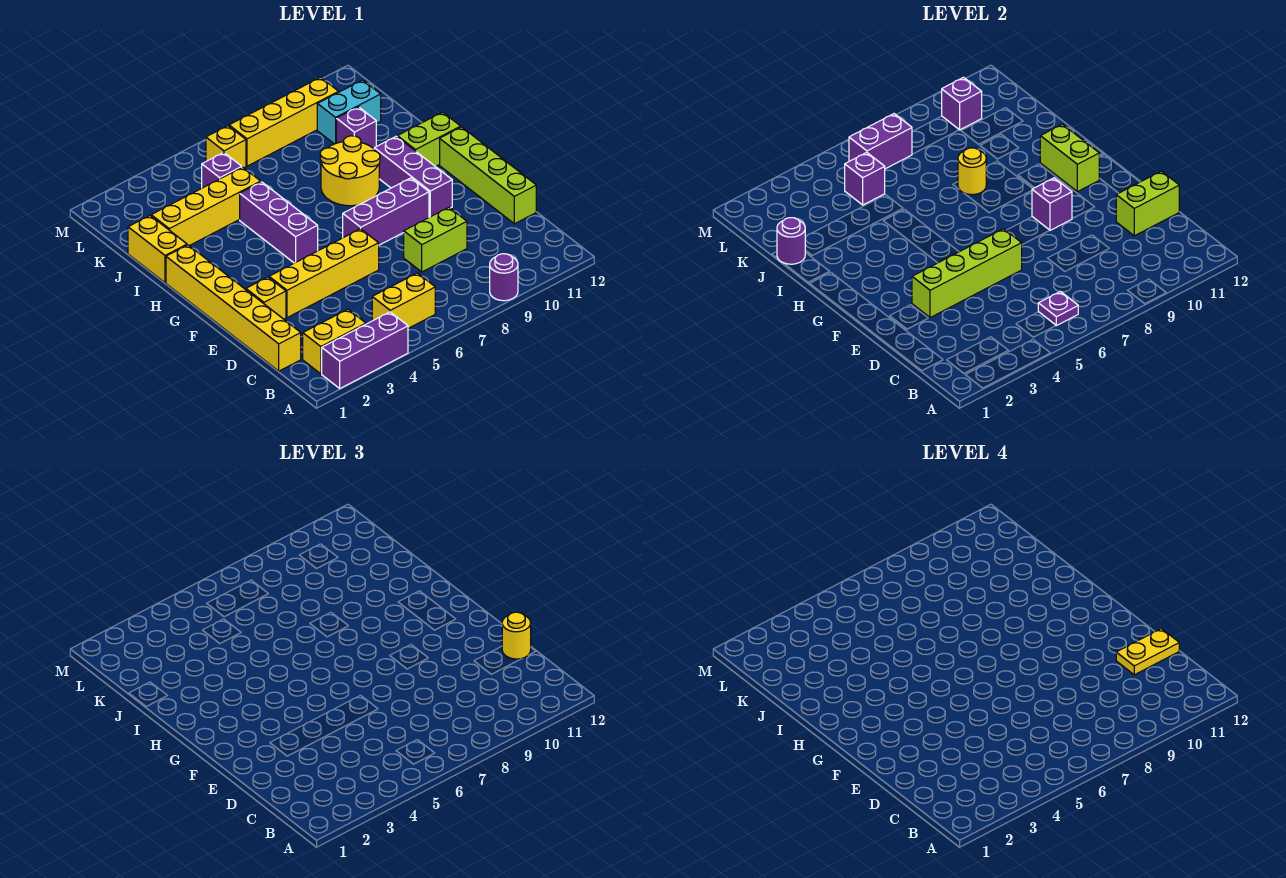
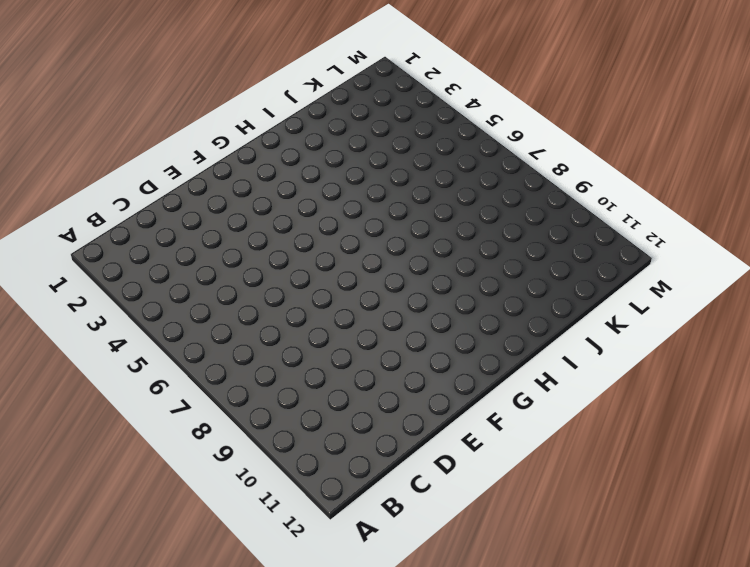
none -> purple brick A2:A4 level 1
none -> purple round brick A9 level 1
none -> yellow brick B2:B3 level 1
none -> yellow brick B5:B6 level 1

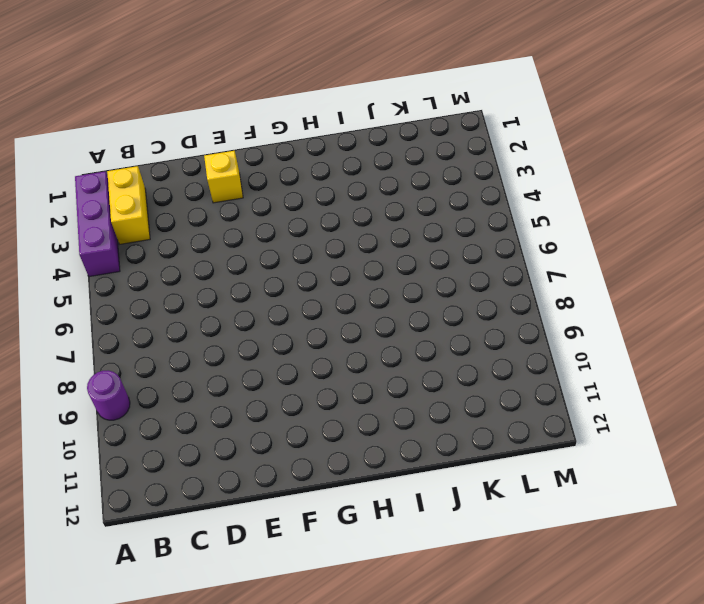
none -> yellow brick B5:B6 level 1
none -> yellow brick C1:H1 level 1
none -> lime brick D8:D9 level 1
none -> lime brick D12:G12 level 1

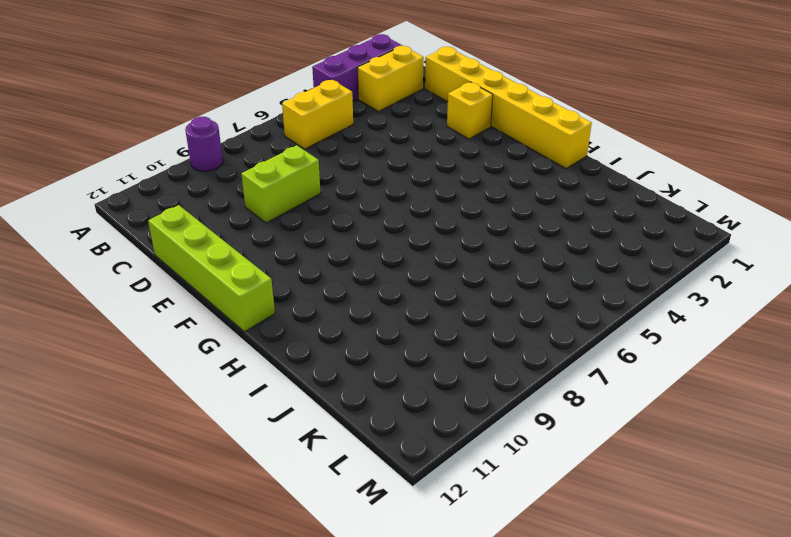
none -> yellow brick E3:E6 level 1
none -> purple brick F7:F9 level 1
none -> purple brick F10:H10 level 1
none -> purple brick G5:I5 level 1

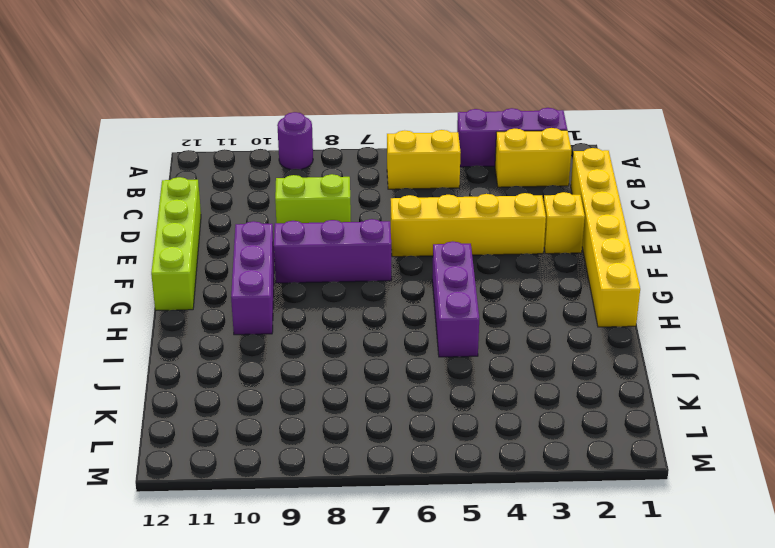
none -> yellow round brick H8:I9 level 1
none -> lime brick H11:H12 level 1
none -> yellow brick I1:J1 level 1
none -> yellow brick J2:J5 level 1

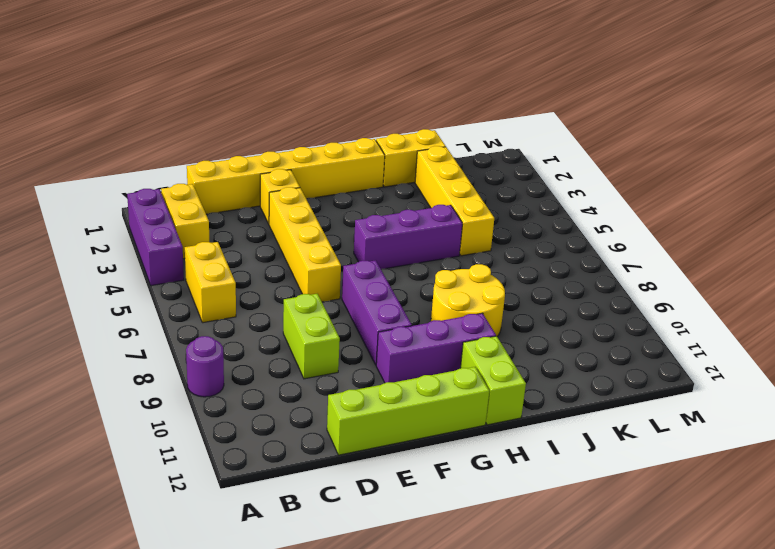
none -> purple brick J10 level 1
none -> purple brick K5 level 1
none -> cyan brick K10:K11 level 1
none -> yellow brick L6 level 1

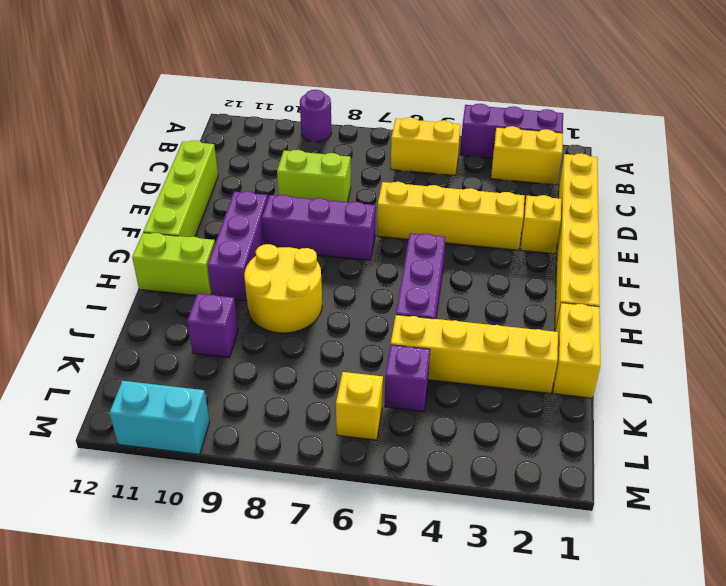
cyan brick M10:M11 level 1 -> cyan brick K10:K11 level 1
none -> yellow brick L7:L10 level 1
none -> purple plate B6 level 2
none -> lime brick D11:D12 level 2
none -> lime brick E3:E6 level 2

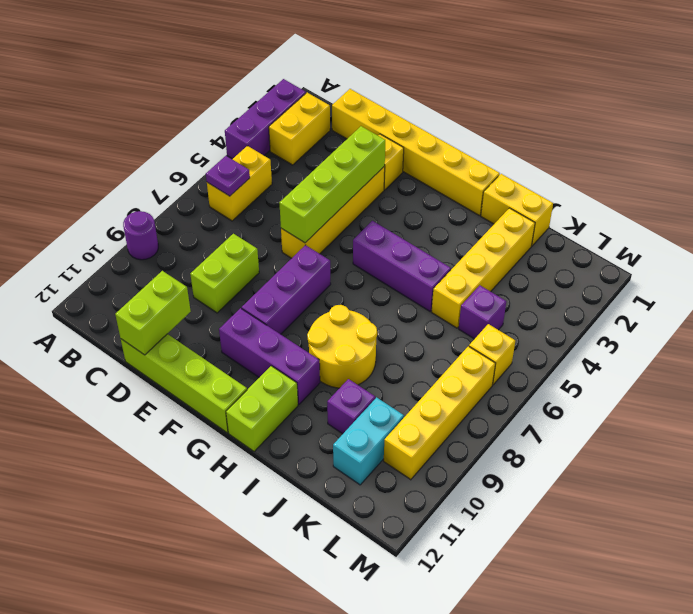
none -> purple brick F9 level 2
none -> lime brick G11:H11 level 2
none -> yellow round brick I8 level 2
none -> purple round brick J1 level 2

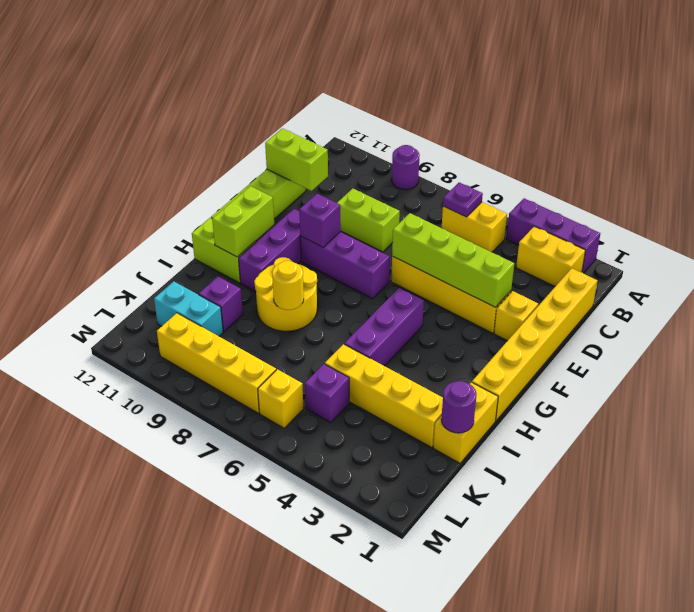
none -> purple brick K5 level 2
none -> purple brick L6:L7 level 2
none -> purple brick L10 level 2
none -> yellow round brick D12 level 3

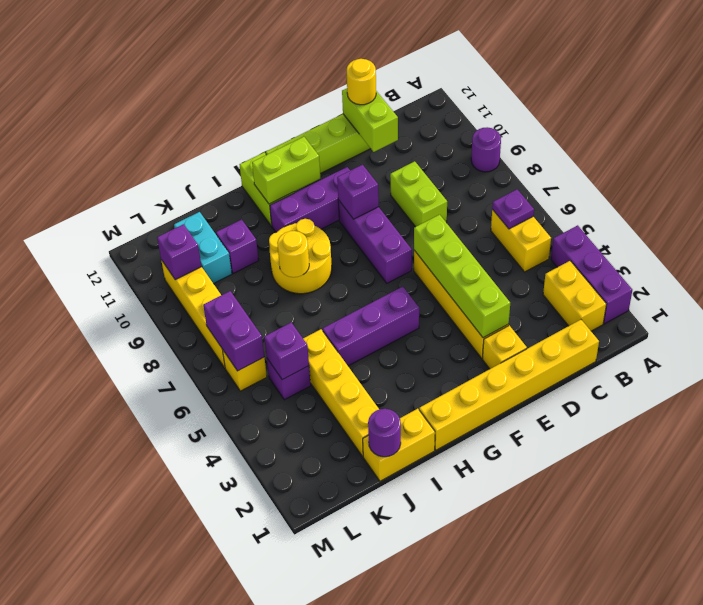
none -> yellow plate D11:D12 level 4

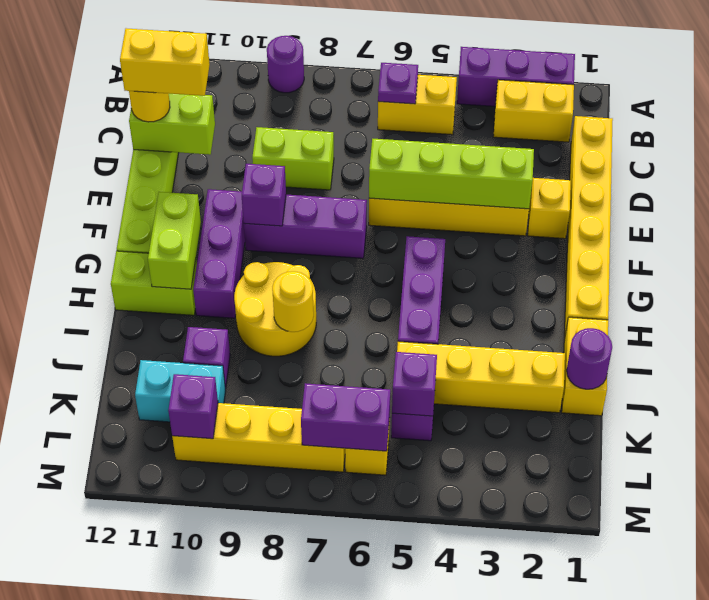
yellow brick D11:D12 level 4 -> yellow plate D11:D12 level 4

